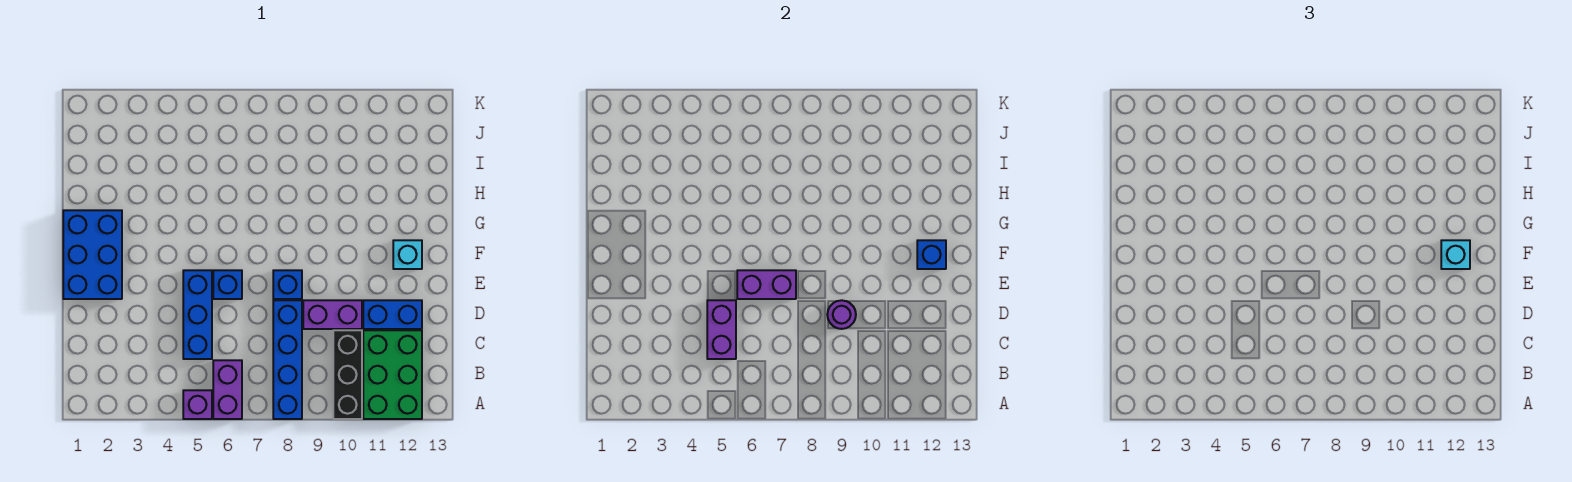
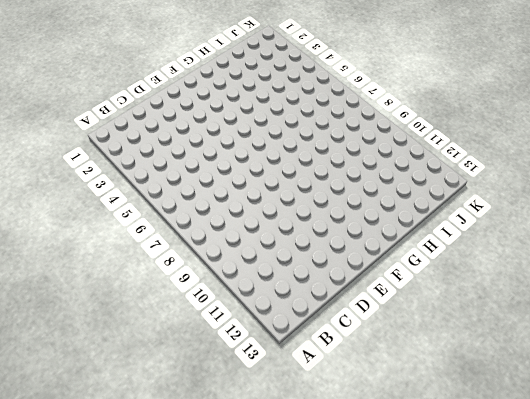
none -> purple brick A5 level 1
none -> purple brick A6:B6 level 1
none -> blue brick A8:D8 level 1

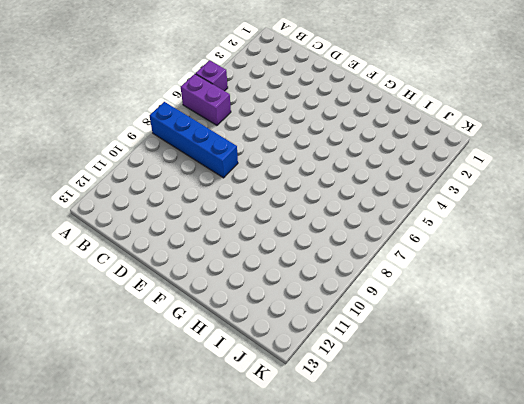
none -> black brick A10:C10 level 1
none -> green brick A11:C12 level 1
none -> blue brick C5:E5 level 1

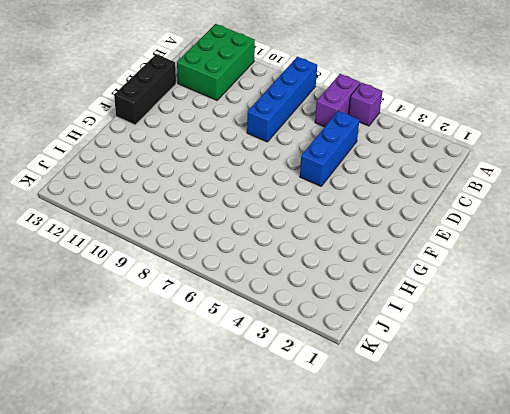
black brick D13:F13 level 1 -> black brick A10:C10 level 1
none -> purple brick D9:D10 level 1
none -> blue brick D11:D12 level 1
none -> blue brick E1:G2 level 1

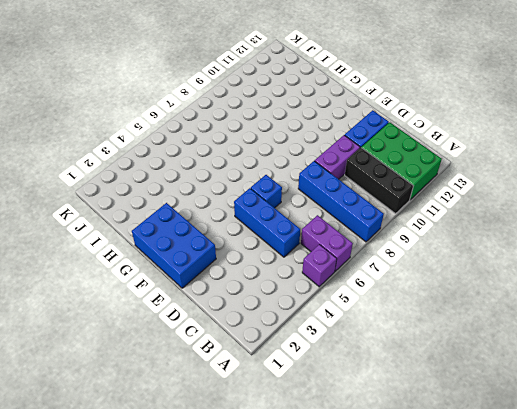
none -> blue brick E8 level 1
none -> cyan brick F12 level 1
none -> purple brick C5:D5 level 2

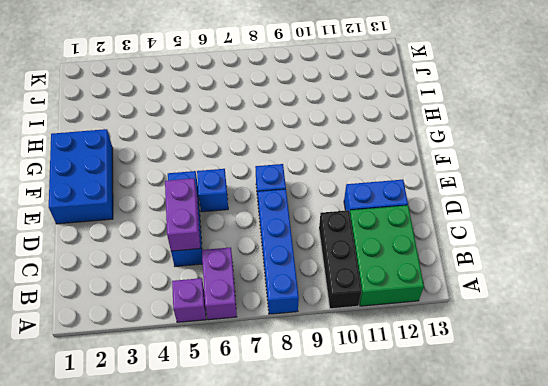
none -> purple brick D9:D10 level 1
none -> cyan brick F12 level 1
none -> purple round brick D9 level 2

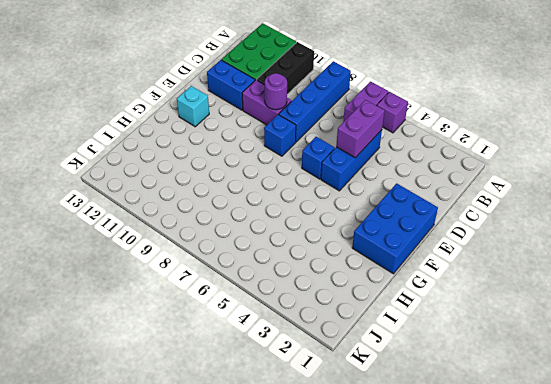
none -> purple brick E6:E7 level 2
none -> blue brick F12 level 2
none -> cyan brick F12 level 3

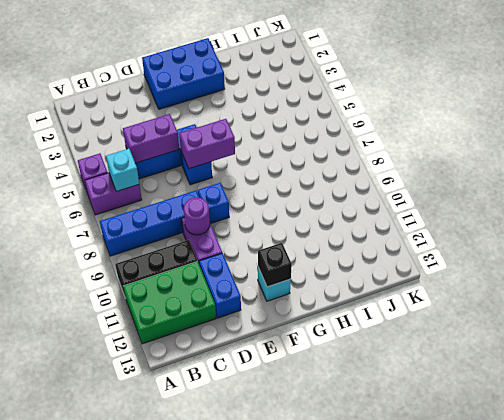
cyan brick B6 level 2 -> cyan brick F12 level 3
purple brick E6:F6 level 2 -> purple brick E6:E7 level 2
black brick F12 level 2 -> blue brick F12 level 2

